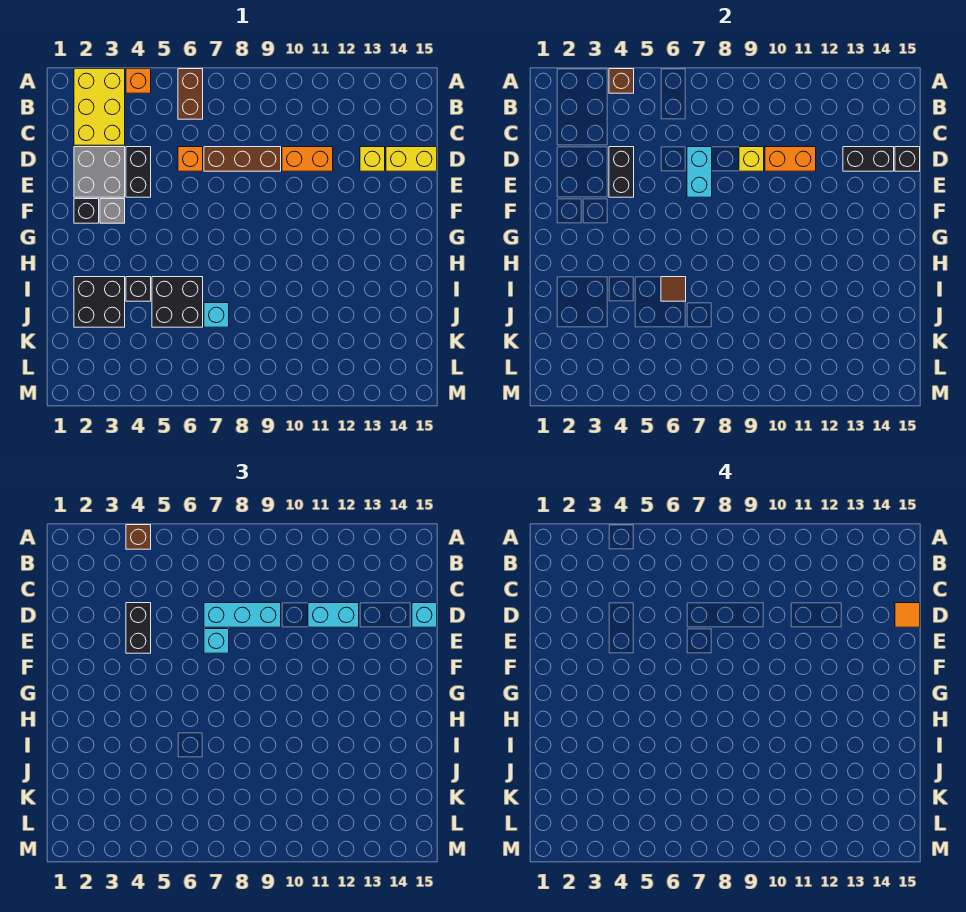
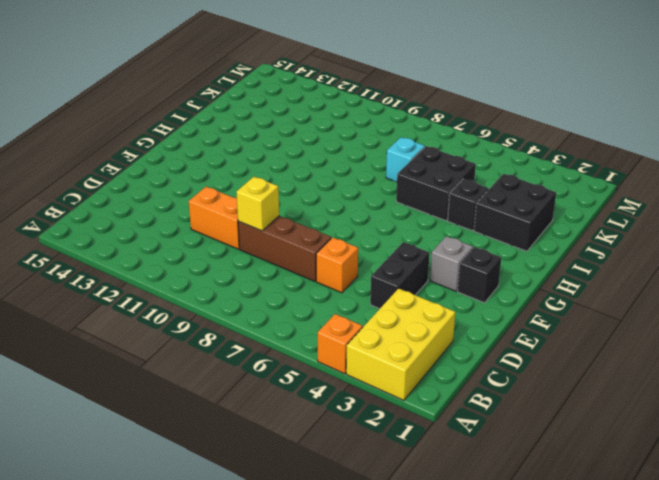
none -> brown brick A6:B6 level 1
none -> grey brick D2:E3 level 1
none -> yellow brick D13 level 1
none -> yellow brick D14:D15 level 1

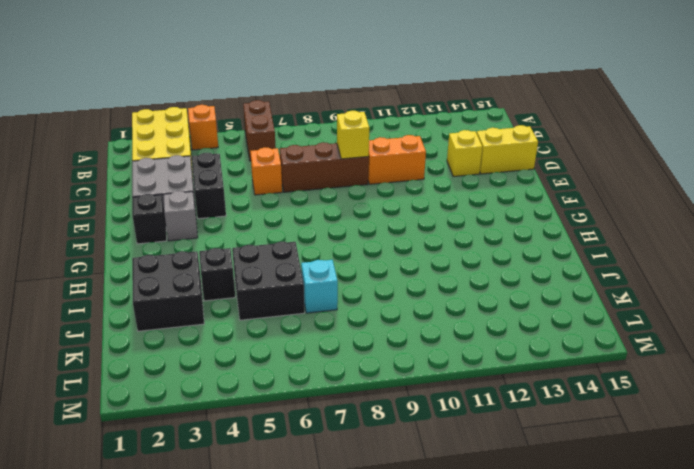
none -> brown brick A4 level 2
none -> black brick D4:E4 level 2
none -> cyan brick D7:E7 level 2
none -> orange brick D10:D11 level 2

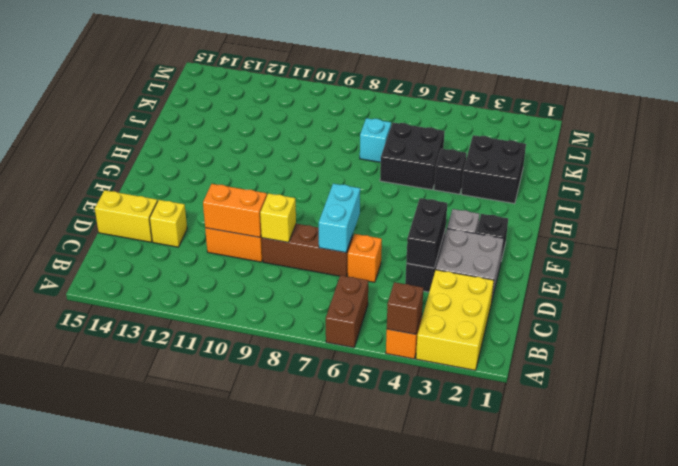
none -> black brick D13:D14 level 2
none -> black brick D15 level 2
none -> brown tile I6 level 2
none -> brown brick A4 level 3

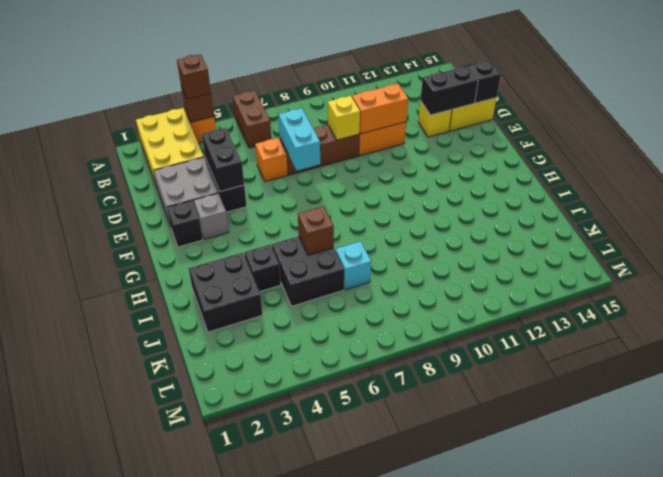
brown brick I6 level 2 -> brown tile I6 level 2
none -> black brick D4:E4 level 3
none -> cyan brick D7:D9 level 3
none -> cyan brick D11:D12 level 3
none -> cyan brick D15 level 3

